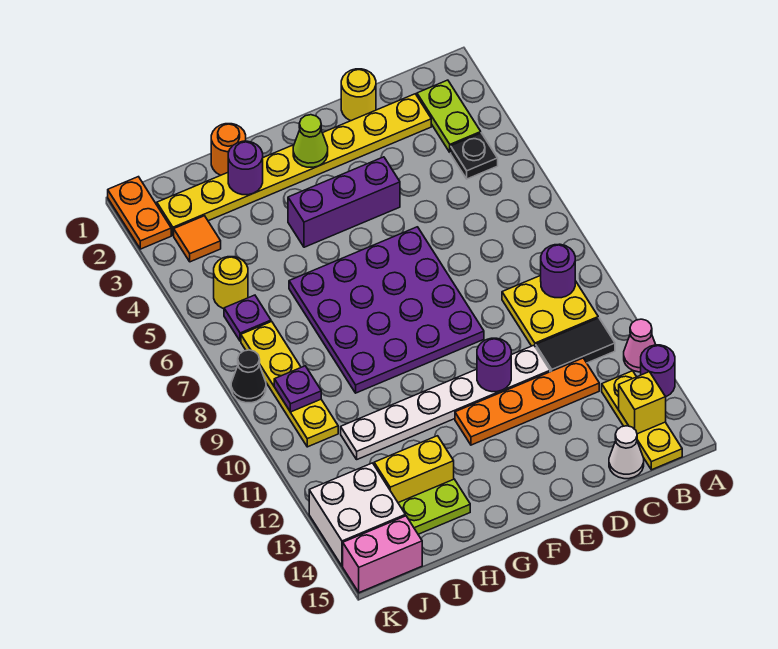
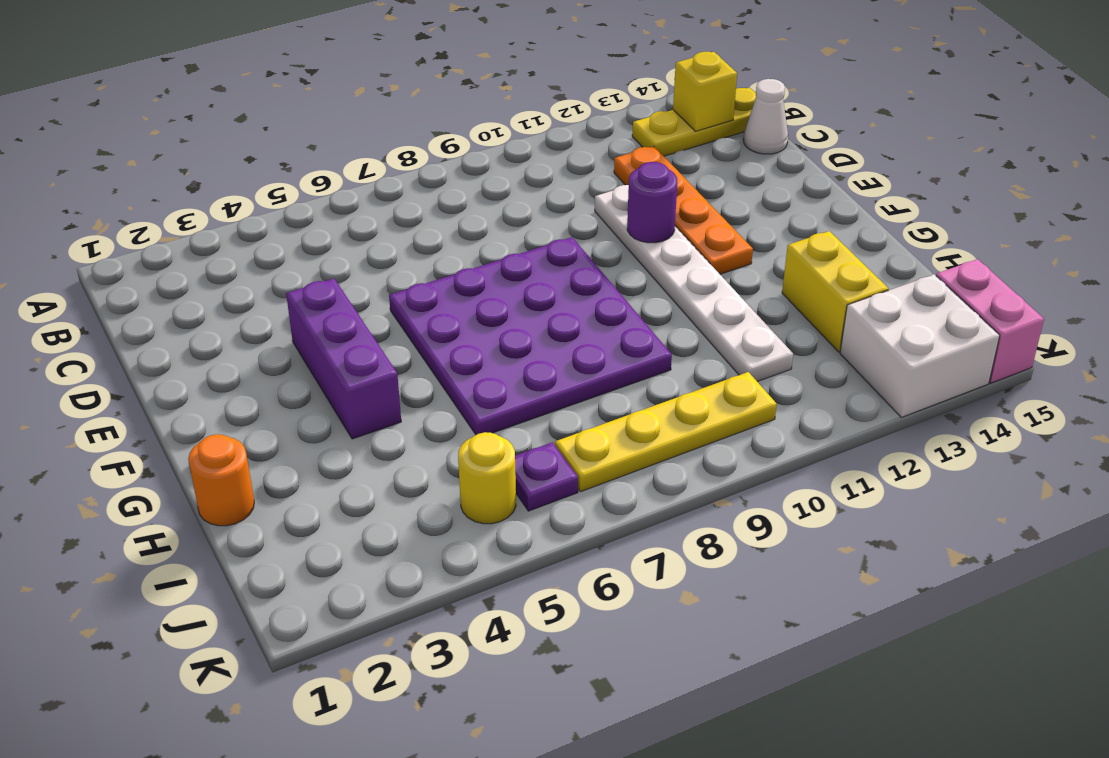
none -> pink cone A12 level 1
none -> purple round brick A13 level 1
none -> lime plate B2:B3 level 1
none -> black plate B4 level 1

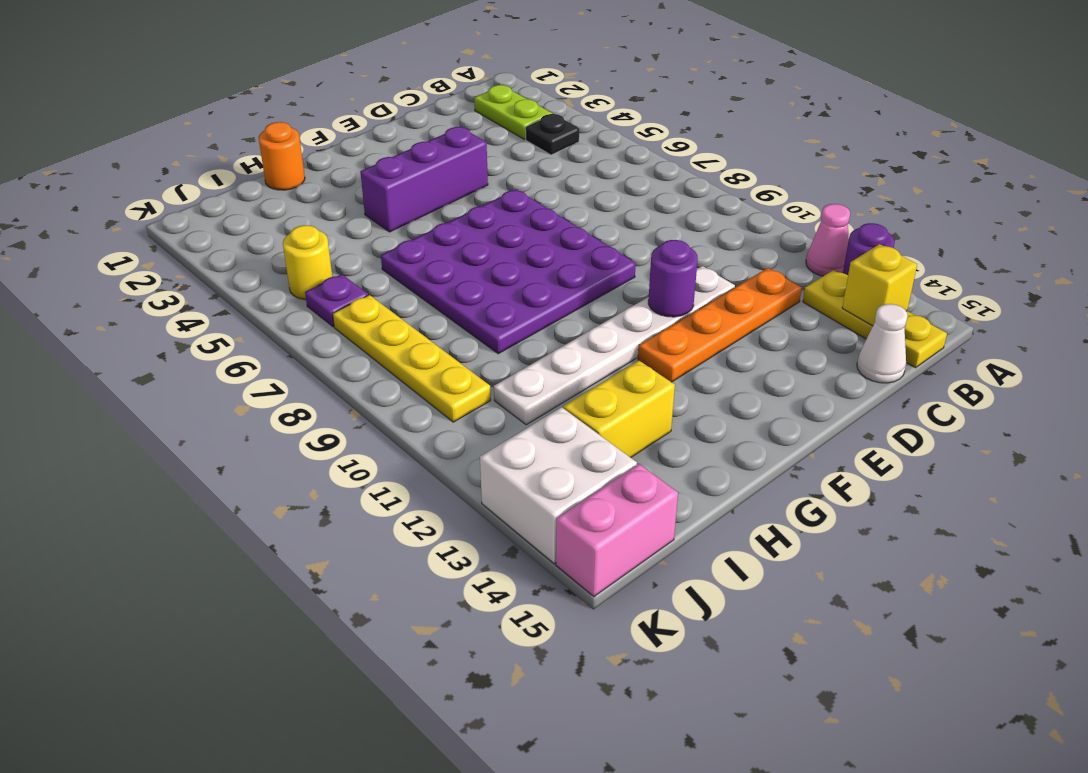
none -> yellow plate B9:C10 level 1
none -> black tile B11:C11 level 1
none -> yellow plate C2:J2 level 1
none -> yellow round brick D1 level 1

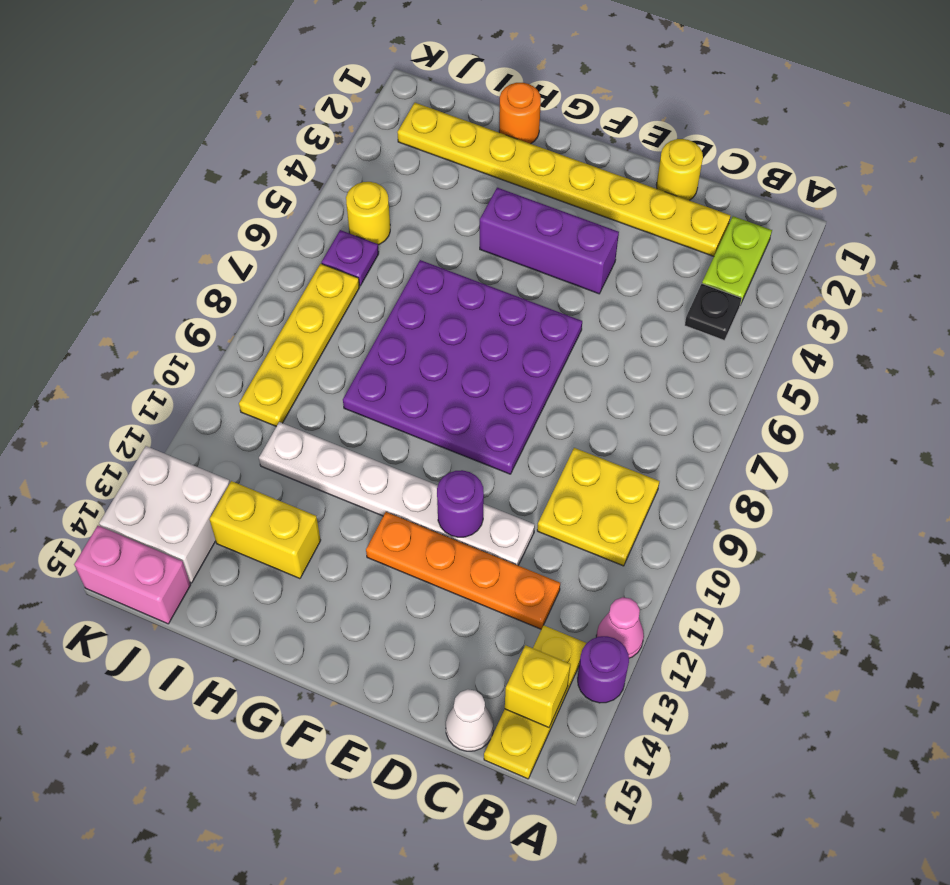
none -> black tile B11:C11 level 1
none -> lime plate H14:I14 level 1
none -> orange tile J3 level 1
none -> orange plate K1:K2 level 1

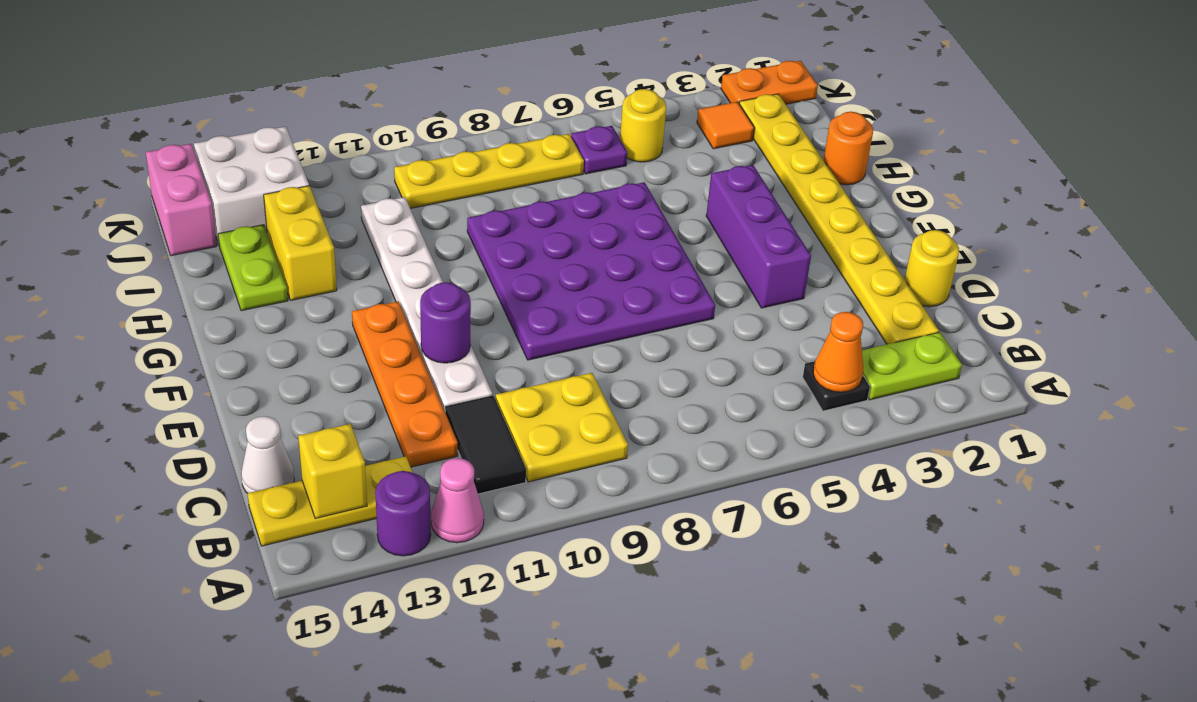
orange cone B4 level 2 -> none
none -> black cone K8 level 1
none -> purple round brick B9 level 2
none -> lime cone F2 level 2
none -> purple round brick H2 level 2

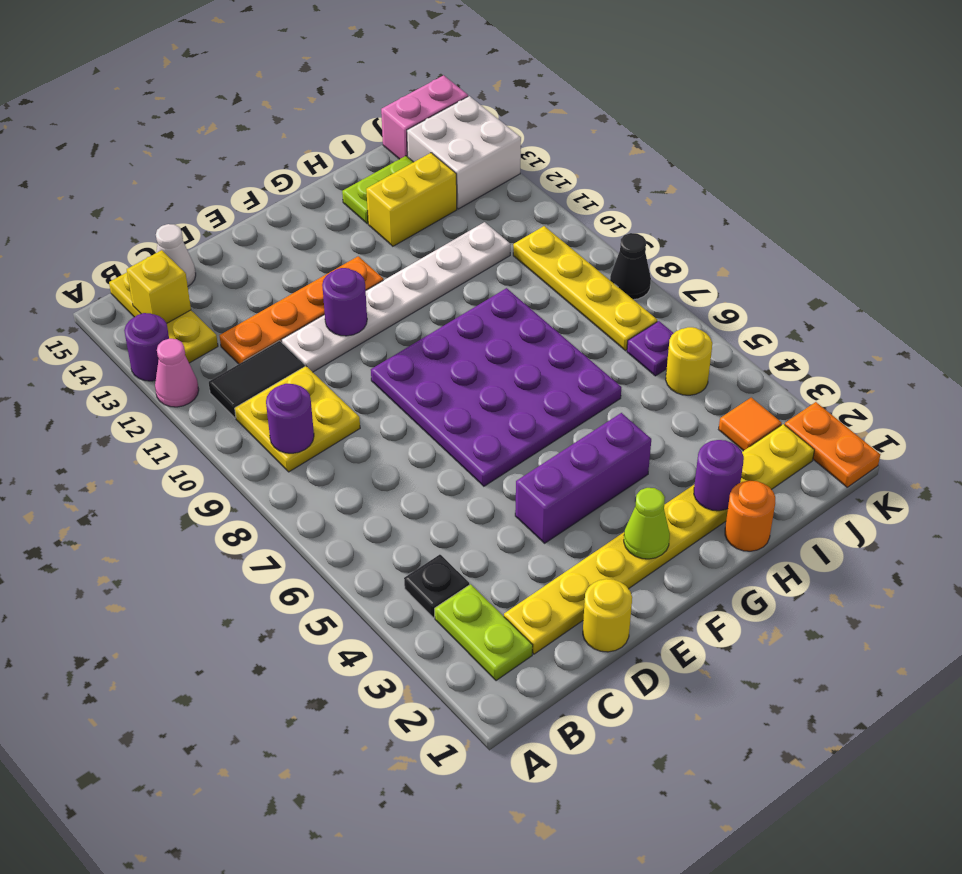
none -> purple plate J9 level 2

